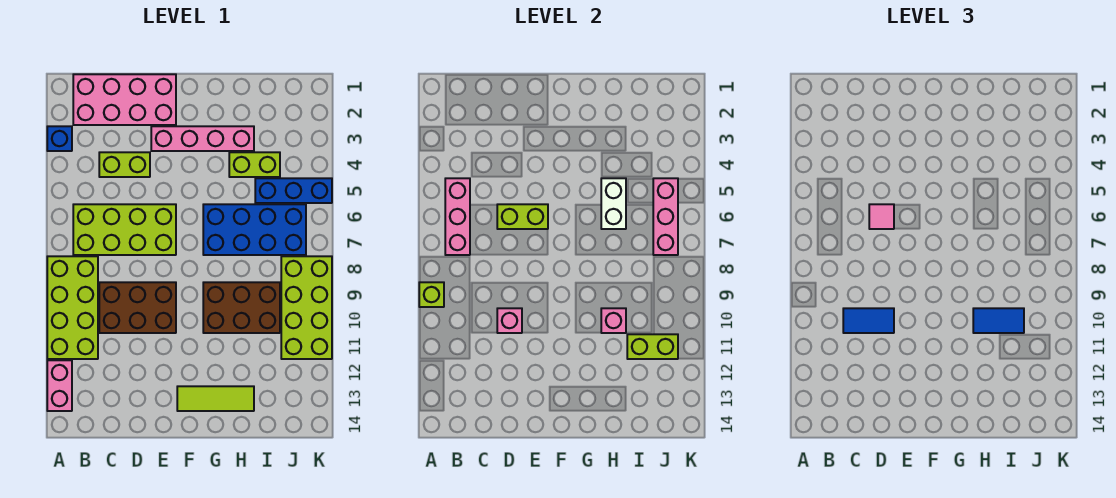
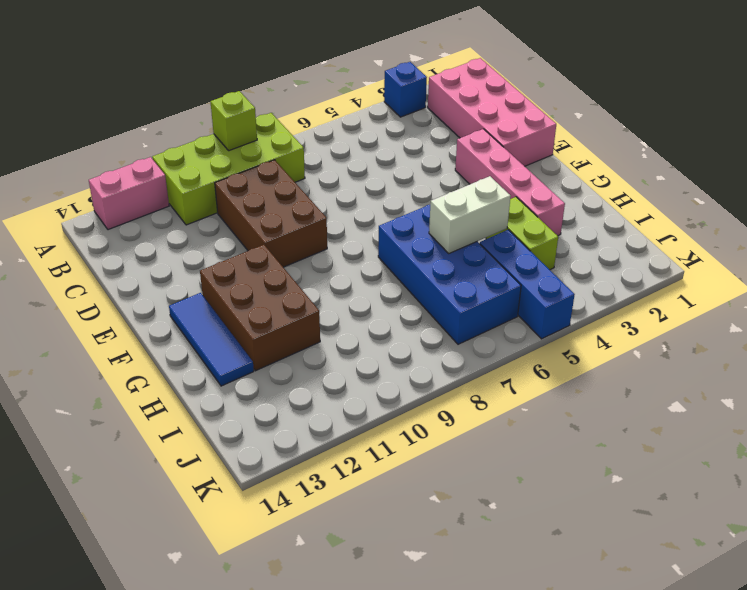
brown brick F11:H12 level 1 -> brown brick G9:I10 level 1
blue tile F13:H13 level 1 -> lime tile F13:H13 level 1
none -> lime brick B6:E7 level 1
none -> lime brick C4:D4 level 1
none -> lime brick J8:K11 level 1

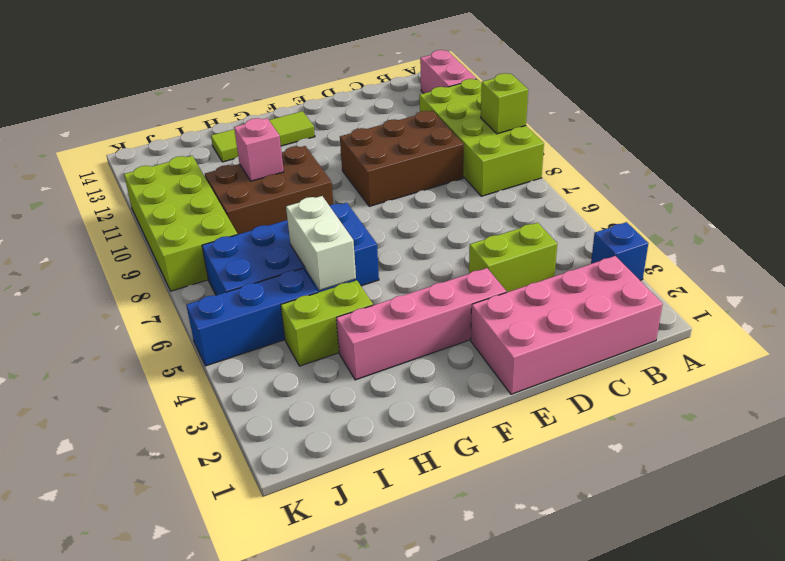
none -> lime brick B6:E7 level 1
none -> pink brick B5:B7 level 2
none -> lime brick D6:E6 level 2

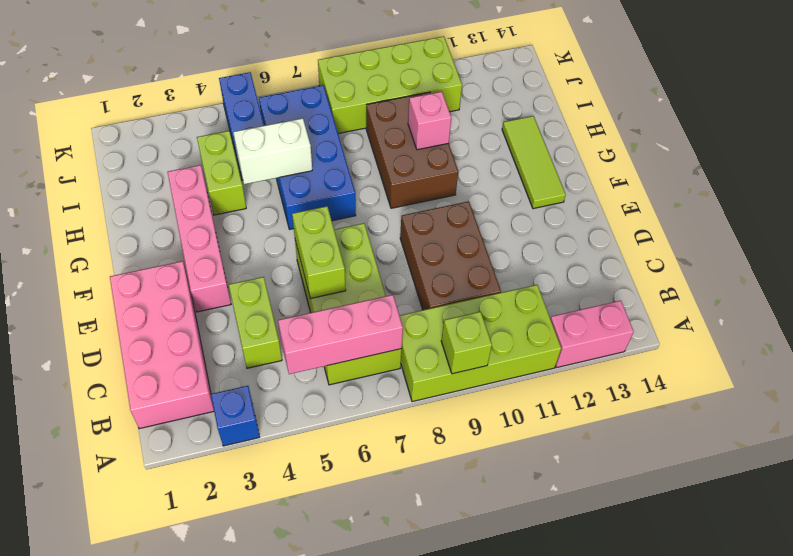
none -> pink brick D10 level 2
none -> lime brick I11:J11 level 2
none -> pink brick J5:J7 level 2

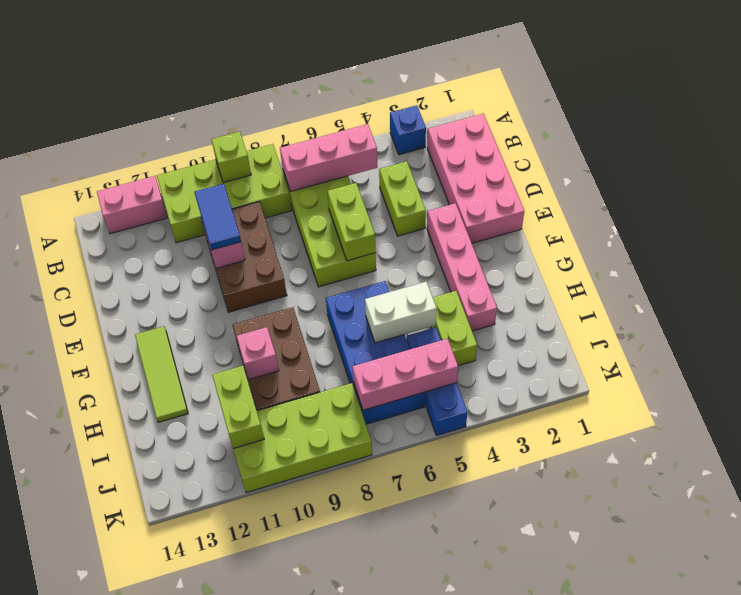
none -> pink tile D6 level 3
none -> blue tile H10:I10 level 3

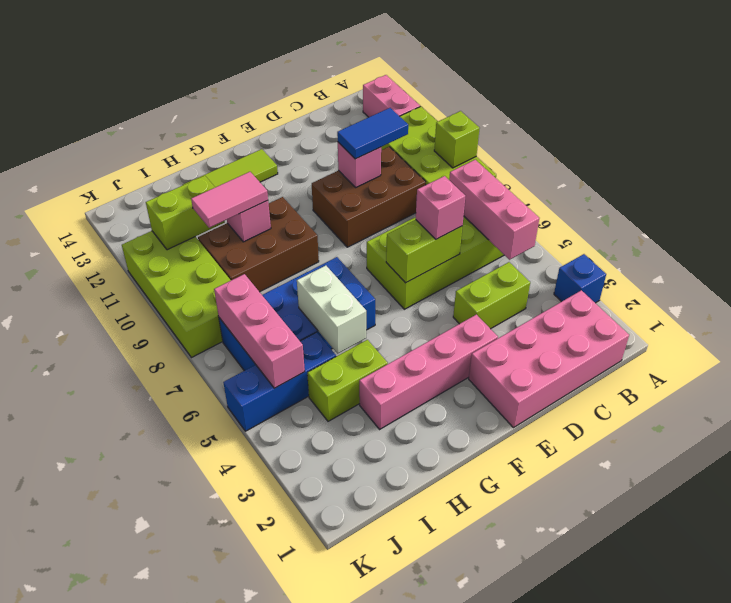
pink brick D6 level 3 -> pink tile D6 level 3
pink tile H10:I10 level 3 -> blue tile H10:I10 level 3

